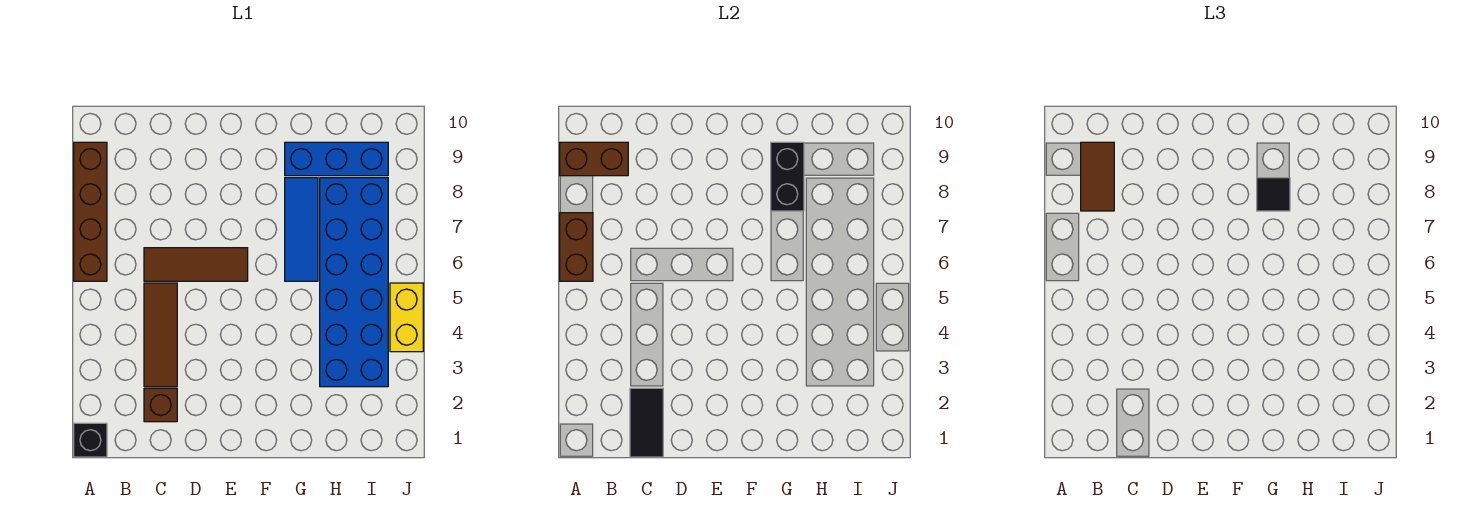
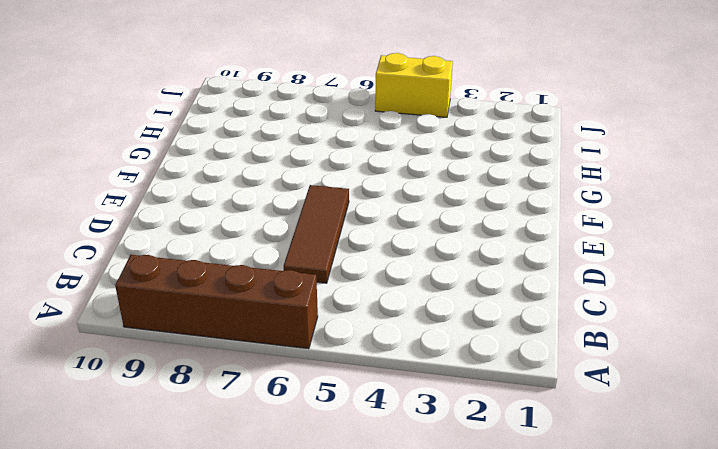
none -> black brick A1 level 1
none -> brown brick C2 level 1
none -> brown tile C3:C5 level 1

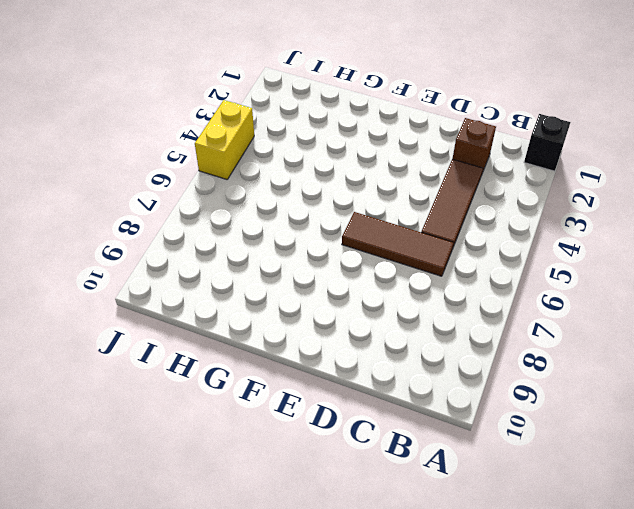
none -> brown brick A6:A9 level 1
none -> blue tile G6:G8 level 1
none -> blue brick G9:I9 level 1

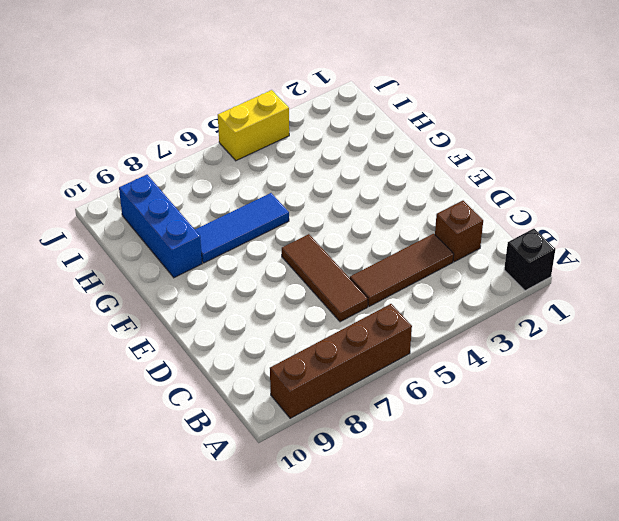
none -> blue brick H3:I8 level 1
none -> brown brick A6:A7 level 2
none -> brown brick A9:B9 level 2

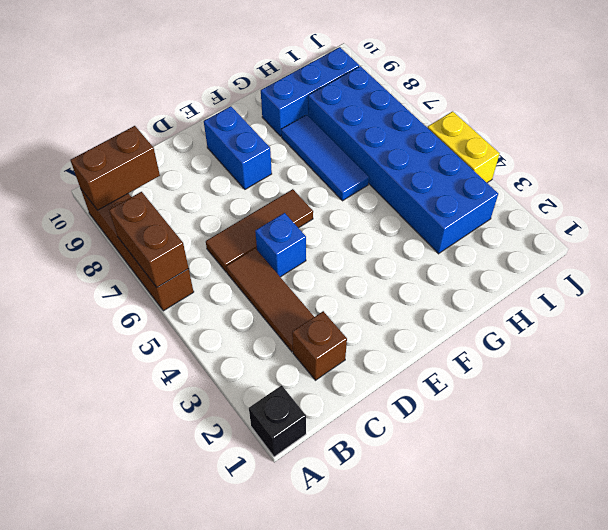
blue brick D5 level 1 -> none
blue brick E8:E9 level 1 -> none
none -> black tile C1:C2 level 2
none -> black brick G8:G9 level 2
none -> brown tile B8:B9 level 3

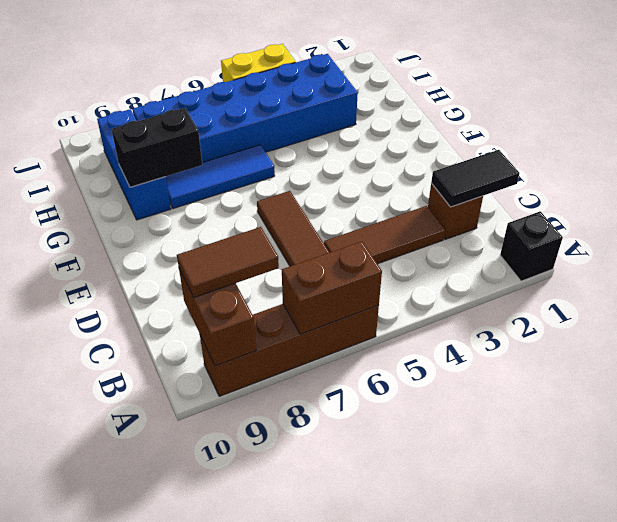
none -> black tile G8 level 3

